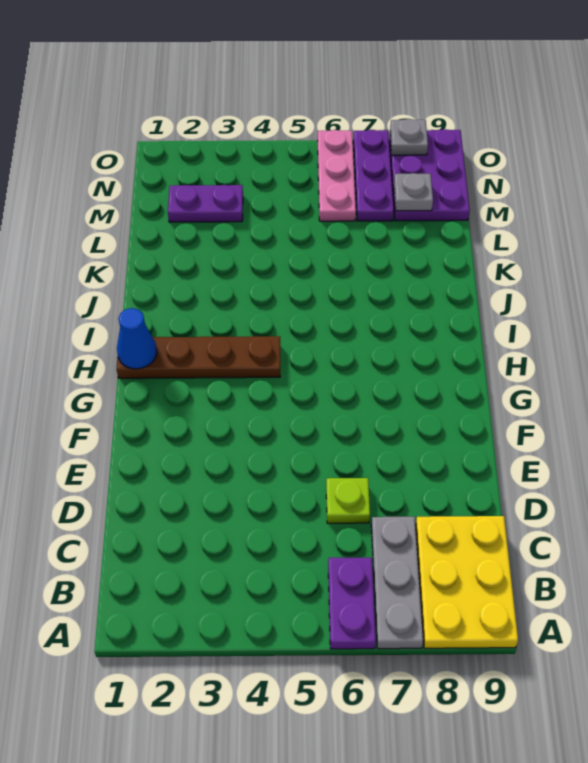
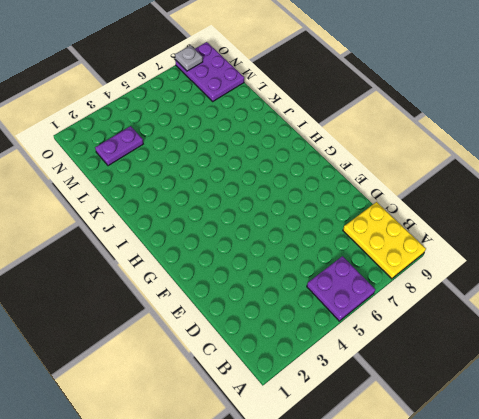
purple plate A5:B6 level 1 -> purple plate A6:B6 level 1
none -> grey plate A7:C7 level 1
none -> lime plate D6 level 1
none -> brown plate H1:H4 level 1

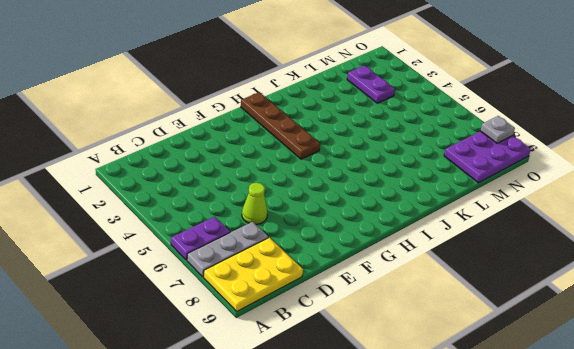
lime cone D6 level 1 -> lime plate D6 level 1
none -> pink plate M6:O6 level 1
none -> purple plate M7:O7 level 1
none -> blue cone H1 level 2

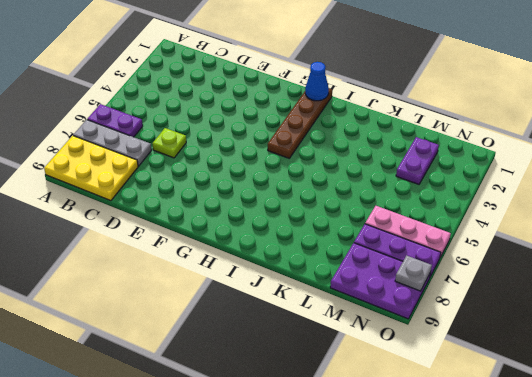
none -> grey plate M8 level 2

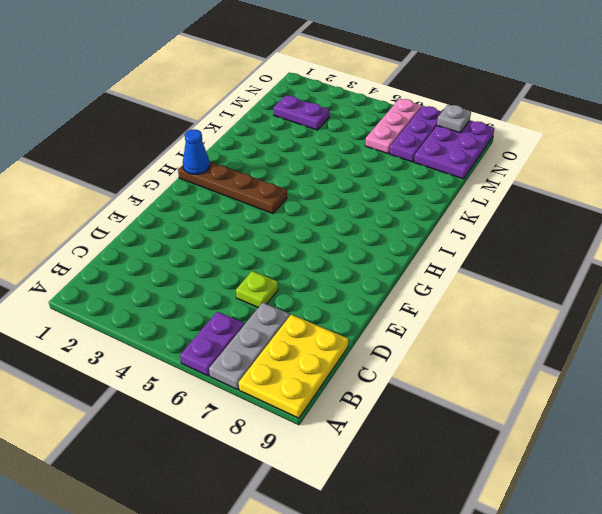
none -> grey plate M8 level 2

